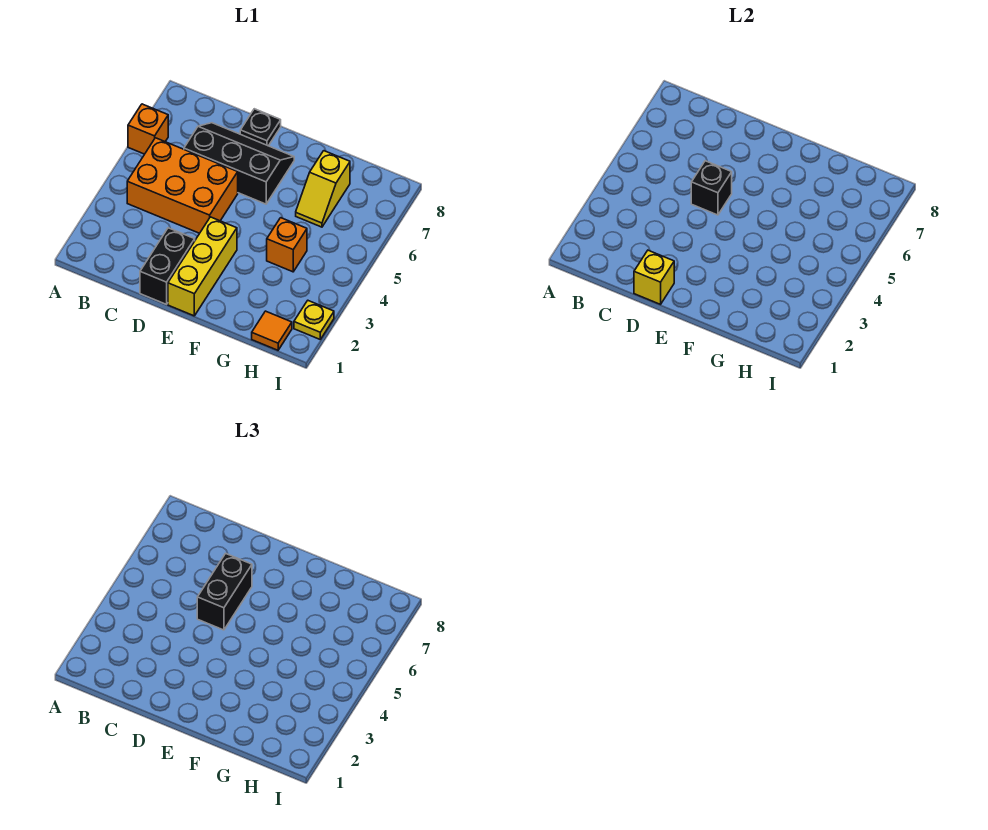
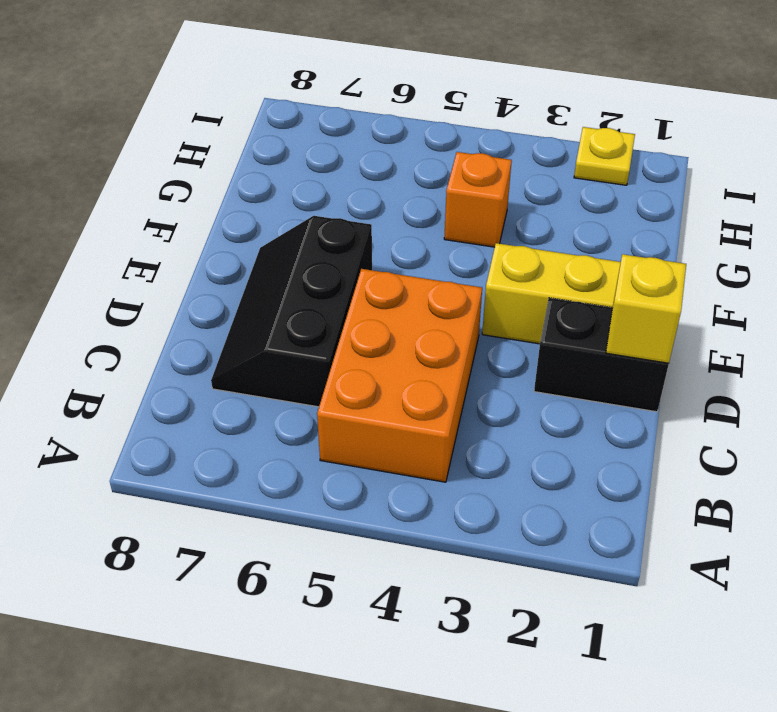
none -> orange brick A6 level 1
none -> black plate D8 level 1
none -> yellow slope G6:G7 level 1 top 7

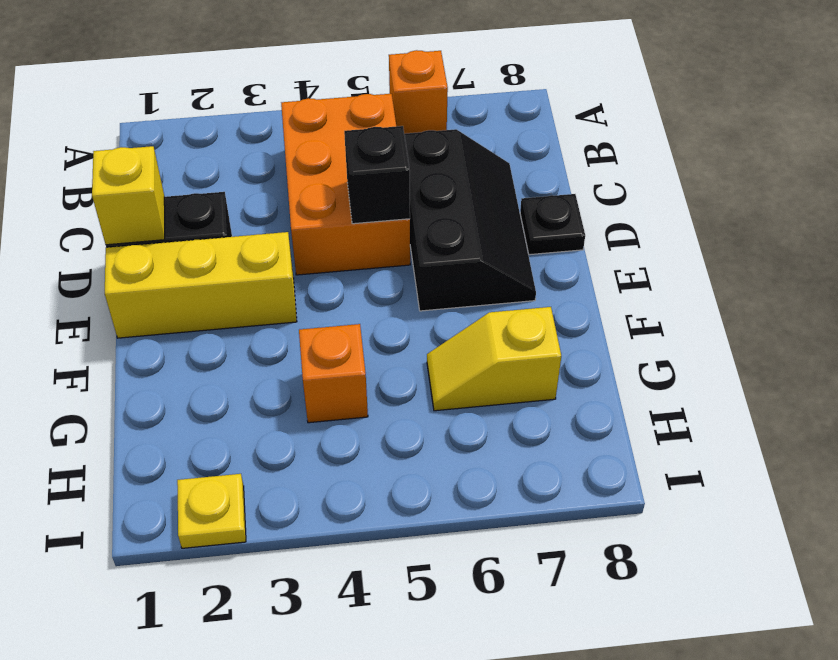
none -> orange tile H1 level 1
none -> black brick D5:D6 level 3

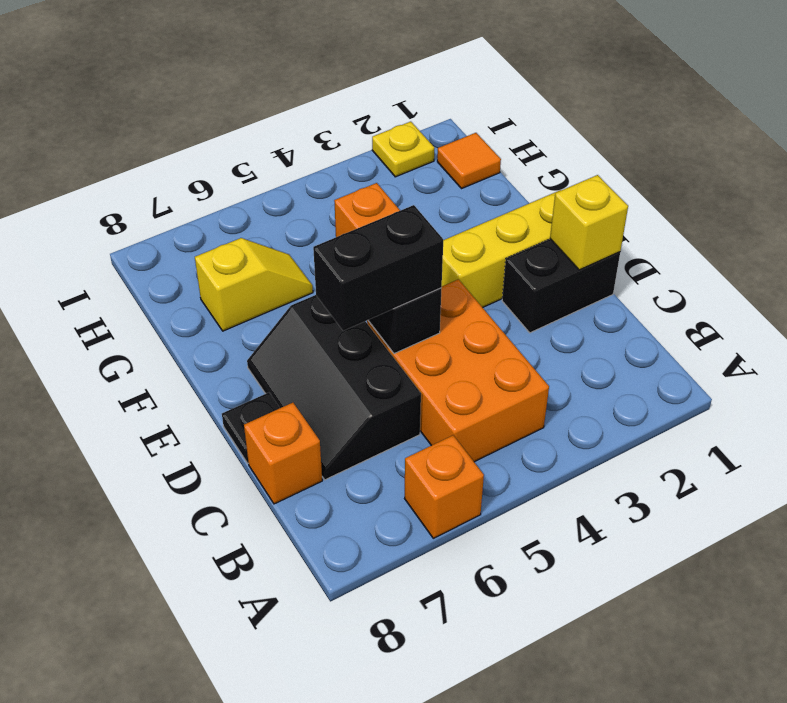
orange brick C8 level 1 -> none

